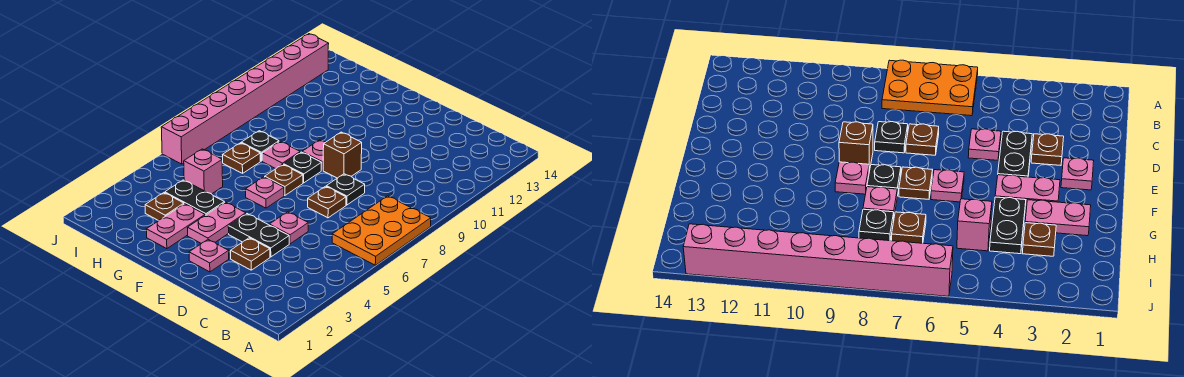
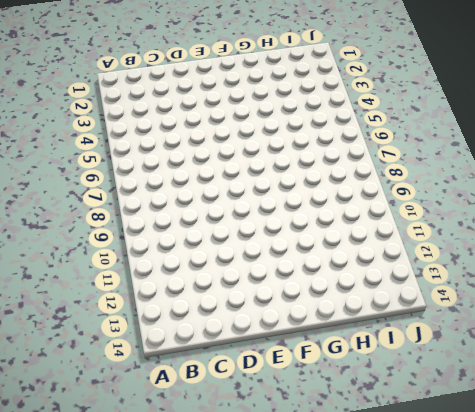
none -> orange plate A6:B8 level 1
none -> brown plate D3 level 1
none -> black plate D4:E4 level 1

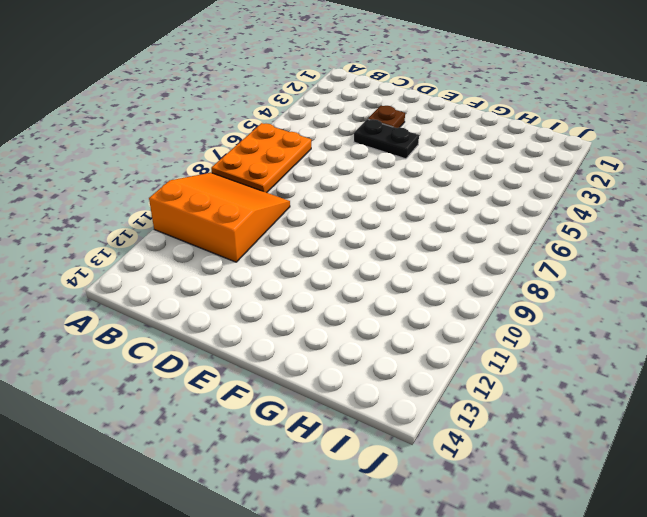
orange slope A9:C11 level 1 top 11 -> none
none -> pink plate D5 level 1
none -> brown plate D7 level 1
none -> black plate D8 level 1

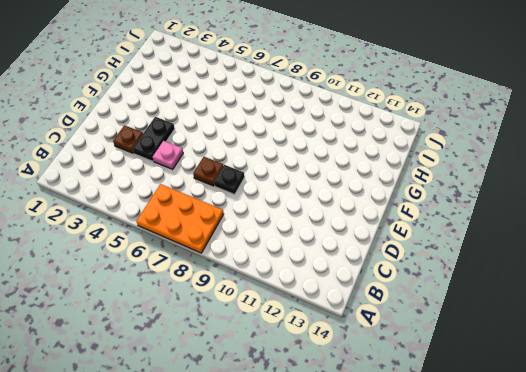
none -> pink plate E2 level 1
none -> brown brick E9 level 1
none -> pink plate F3:F4 level 1

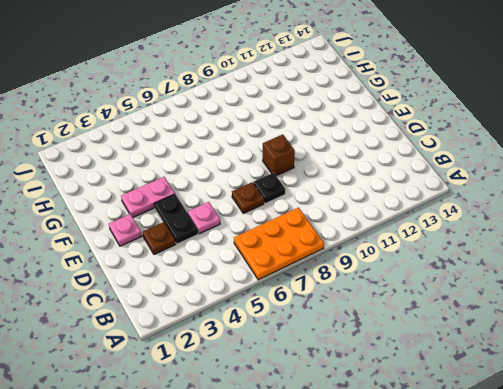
none -> pink plate F6 level 1
none -> brown plate F7 level 1
none -> black plate F8 level 1

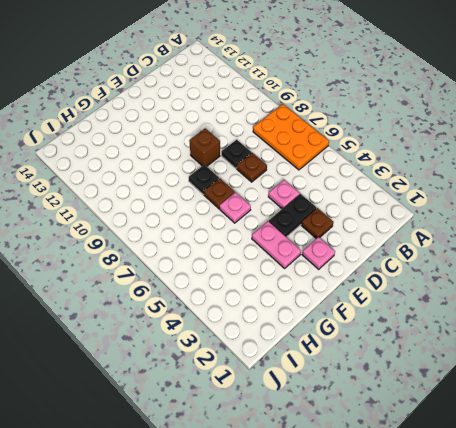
none -> pink plate F9 level 1
none -> pink plate G2:G3 level 1
none -> black plate G4:H4 level 1

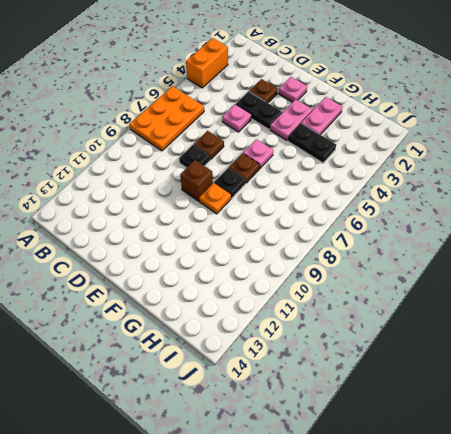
orange brick A3:A4 level 1 -> none
orange plate F9 level 1 -> pink plate F9 level 1
none -> pink plate G8 level 1
none -> brown plate H3 level 1
none -> pink brick H5 level 1

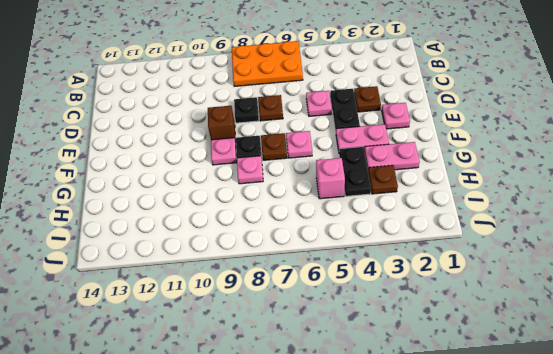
none -> brown plate H7 level 1
none -> black plate H8 level 1
none -> pink brick J6:J13 level 1

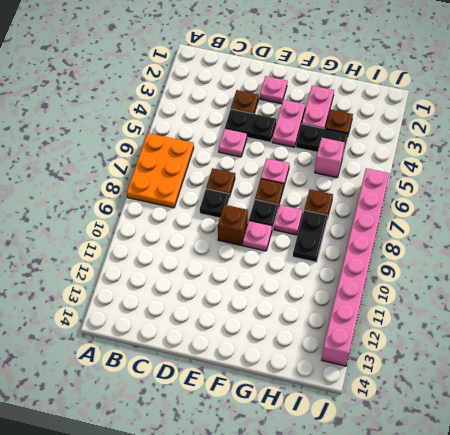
black plate H8:H9 level 1 -> black plate H8 level 1

